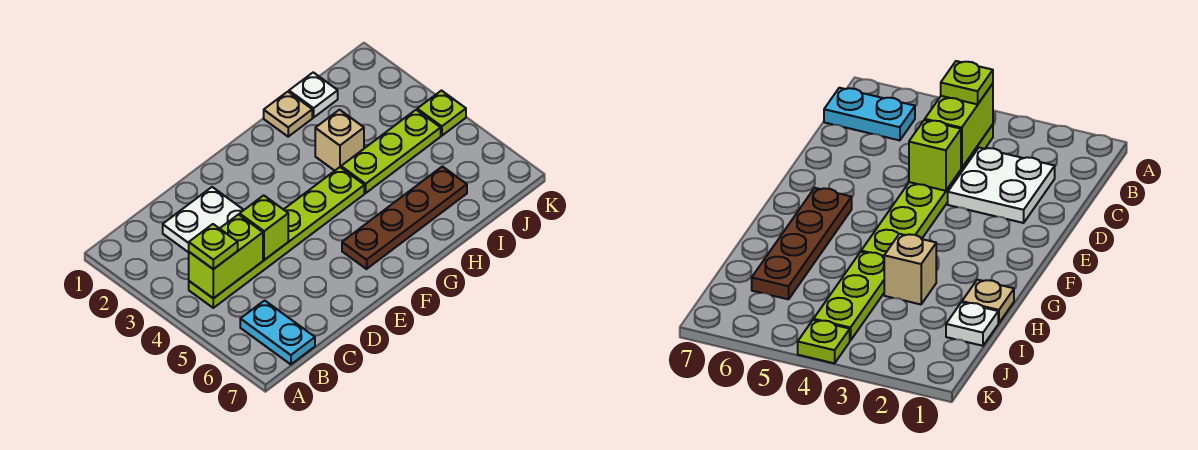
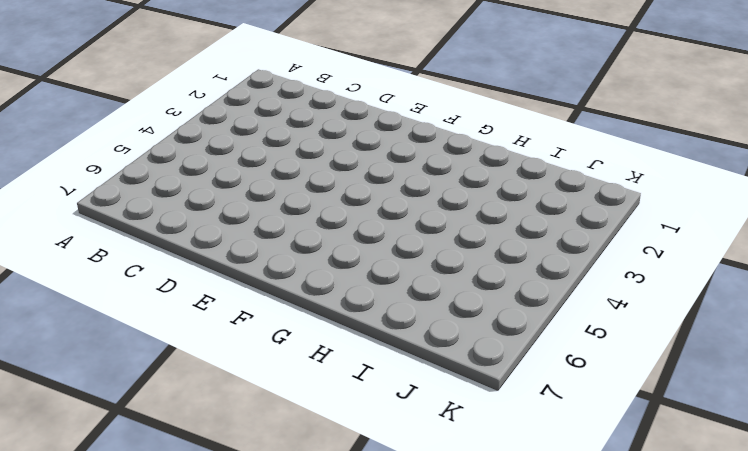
none -> lime plate B4:G4 level 1
none -> cyan plate B6:B7 level 1
none -> white plate C2:D3 level 1

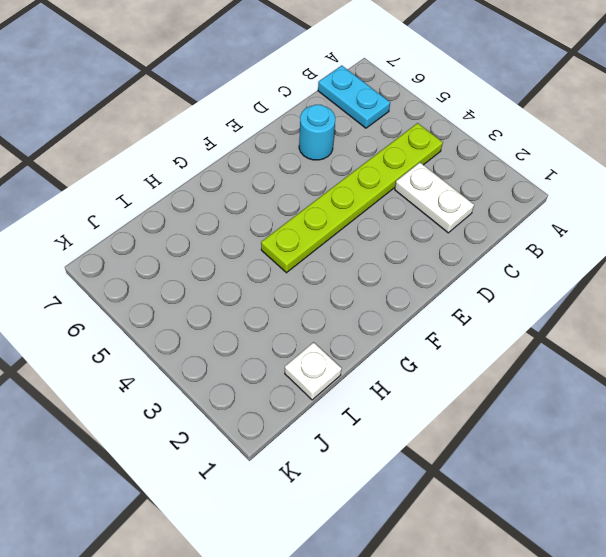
white plate C2:C3 level 1 -> white plate C2:D3 level 1
cyan round brick D6 level 1 -> none
none -> brown plate F6:I6 level 1
none -> tan plate H1 level 1
none -> tan brick H3 level 1

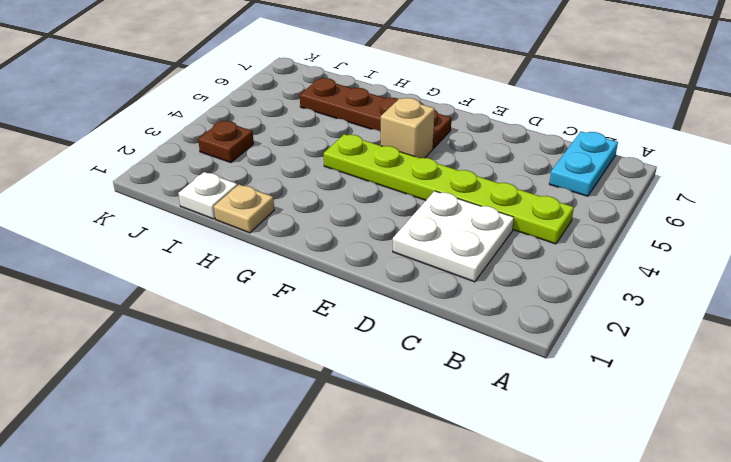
tan brick F5 level 1 -> tan brick H3 level 1
brown plate J3 level 1 -> none
none -> lime plate H4:J4 level 1
none -> lime plate K4 level 1
none -> lime brick B4:C4 level 2

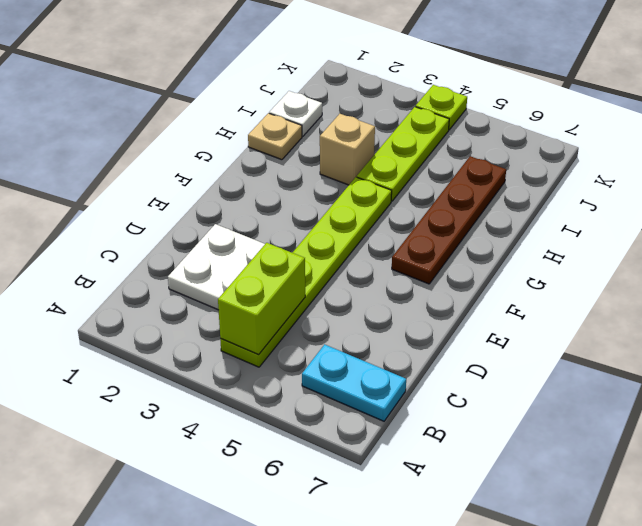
none -> lime brick D4 level 2
none -> lime plate B4 level 3

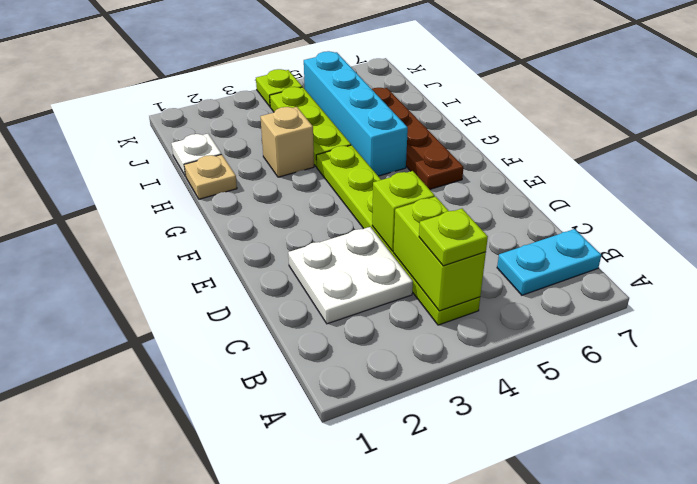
cyan brick G5:J5 level 1 -> none

